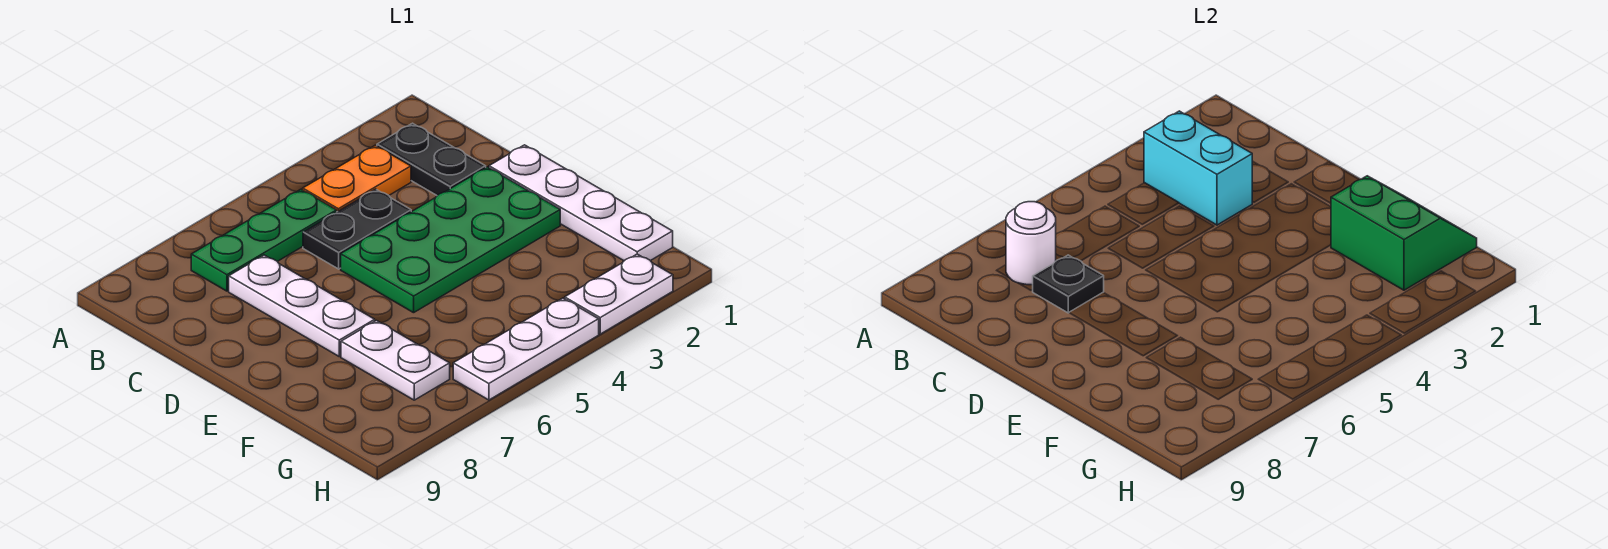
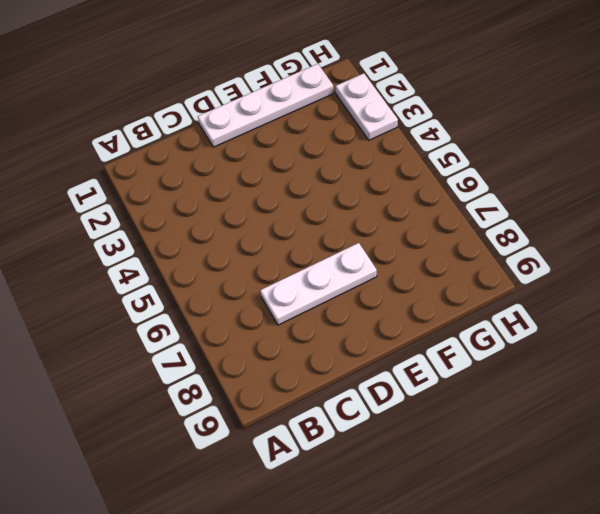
none -> black plate B2:C2 level 1
none -> orange plate B3:B4 level 1
none -> green plate B5:B7 level 1

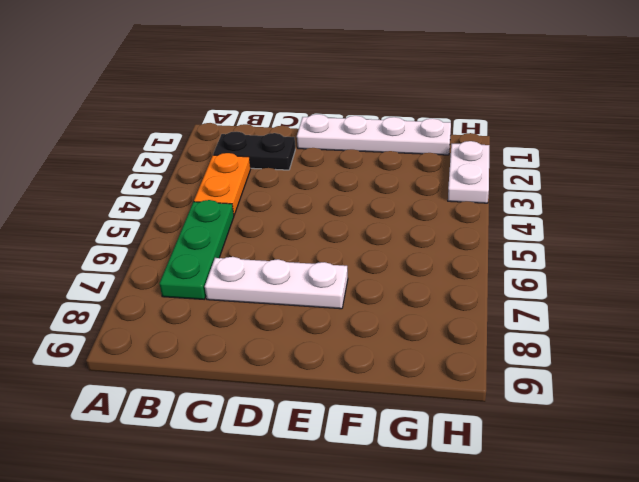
none -> black plate C4:C5 level 1
none -> green plate D2:E5 level 1
none -> white plate F7:G7 level 1

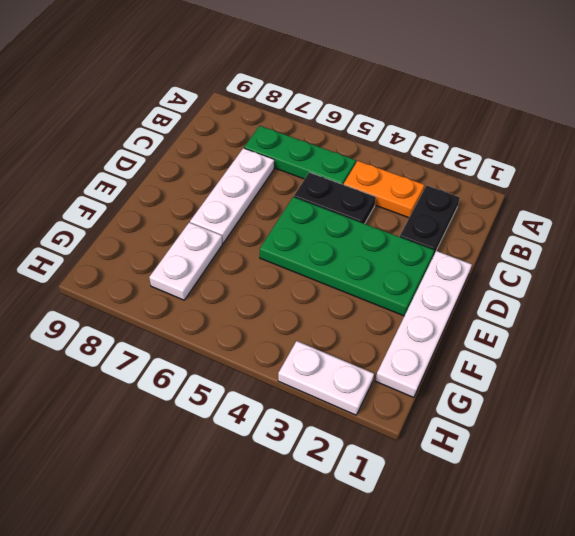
none -> white plate H4:H6 level 1
none -> cyan brick B3:C3 level 2
none -> white round brick B7 level 2

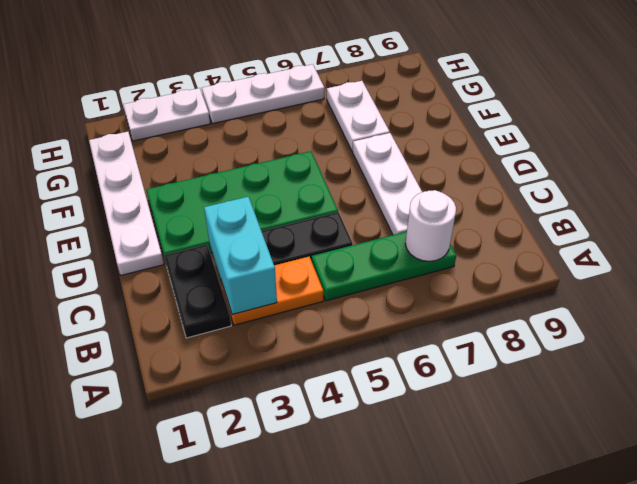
none -> black plate C7 level 2
none -> green slope F1:G2 level 2 top 2

